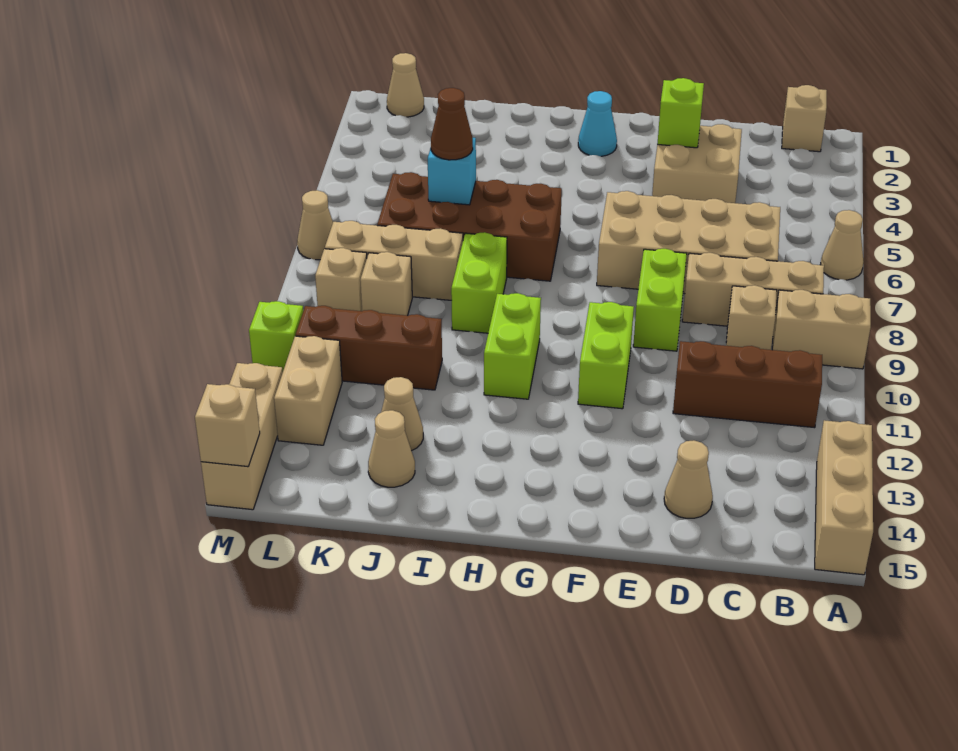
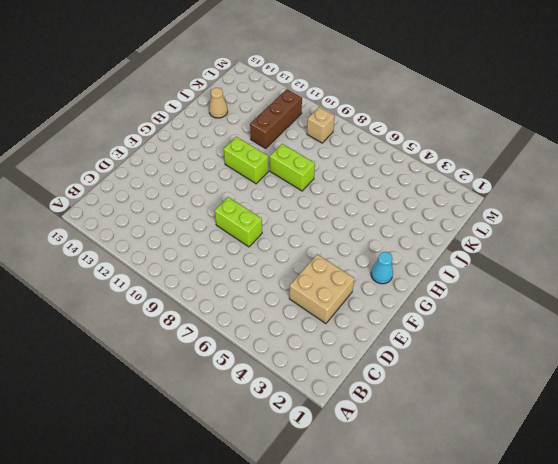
none -> tan cone A6 level 1
none -> tan brick A9:B9 level 1
none -> tan brick A13:A15 level 1
none -> tan brick B1 level 1

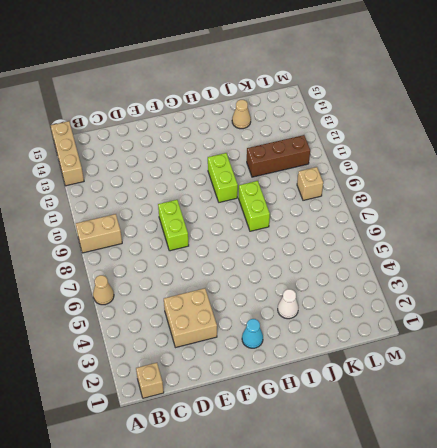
white cone I3 level 1 -> none
none -> tan brick B8:D8 level 1
none -> brown brick B11:D11 level 1
none -> tan brick C6:F7 level 1
none -> tan brick C9 level 1

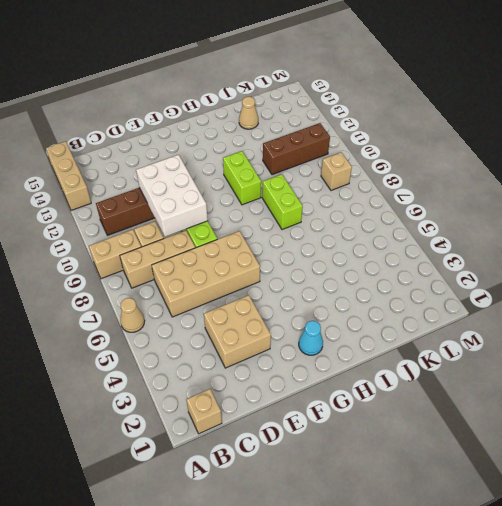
white brick D9:E11 level 2 -> none
none -> tan cone D14 level 1
none -> lime brick F10:F11 level 1
none -> brown brick H6:K7 level 1
none -> tan brick J8:L8 level 1

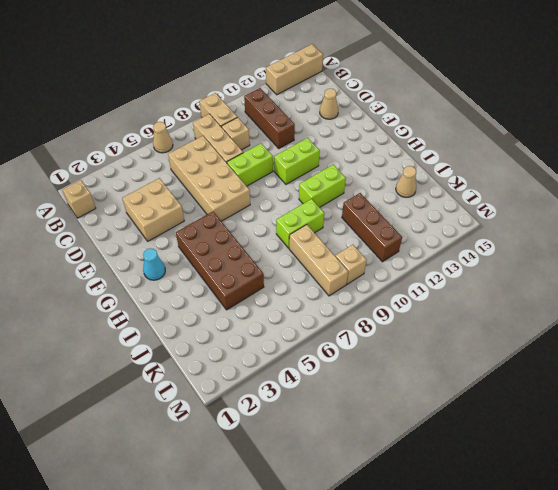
brown brick G4:J5 level 1 -> brown brick H6:K7 level 1
none -> tan cone J13 level 1
none -> tan brick K9 level 1
none -> tan cone L1 level 1
none -> tan brick L12:L13 level 1

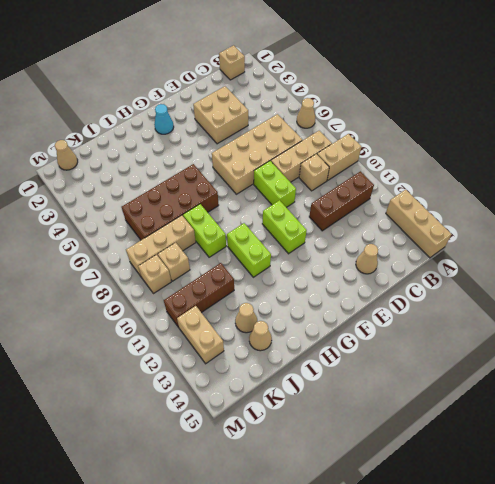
none -> tan cone M7 level 1
none -> lime brick M11 level 1
none -> tan brick M13:M15 level 1
none -> lime brick E3 level 2

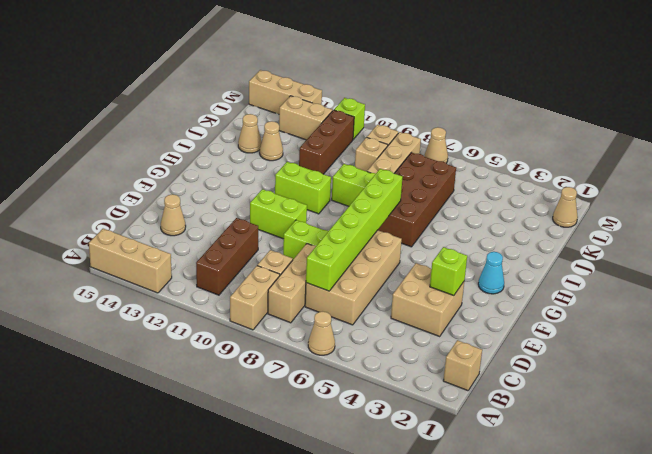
lime brick C7:H7 level 2 -> none
none -> cyan brick J6 level 2
none -> tan brick M15 level 2
none -> brown cone J6 level 3

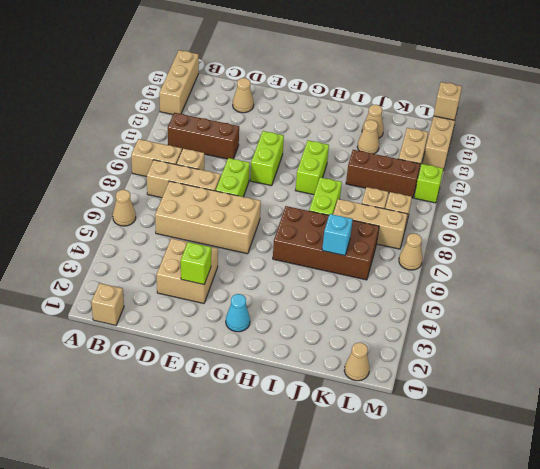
none -> brown cone J6 level 3

